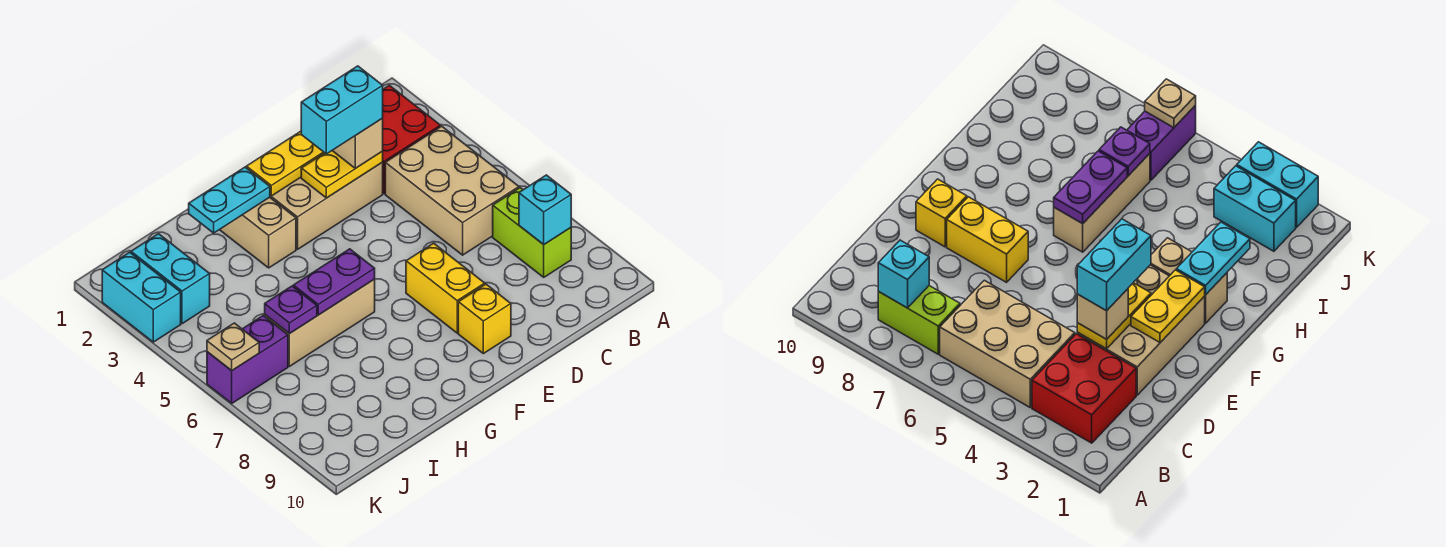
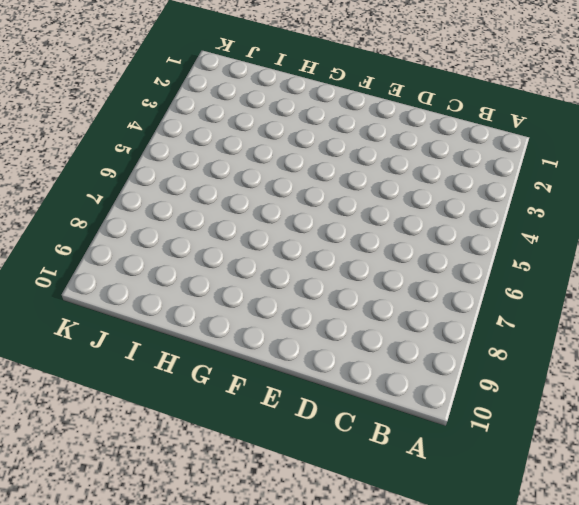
none -> red brick B2:C3 level 1
none -> tan brick B4:C6 level 1
none -> lime brick B7:B8 level 1

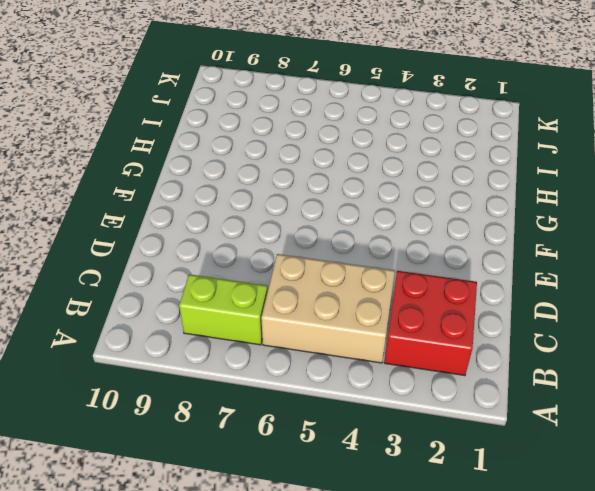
none -> tan brick D2:F3 level 1
none -> yellow brick E7:E8 level 1
none -> yellow brick E9 level 1

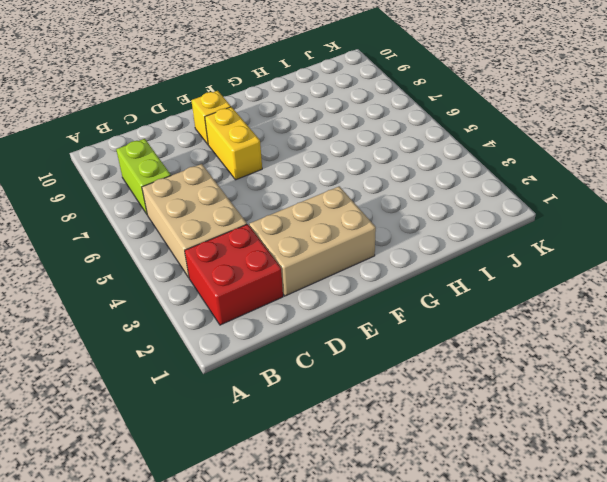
none -> tan brick G2:G3 level 1
none -> tan brick G6:I6 level 1
none -> cyan brick J2:J3 level 1

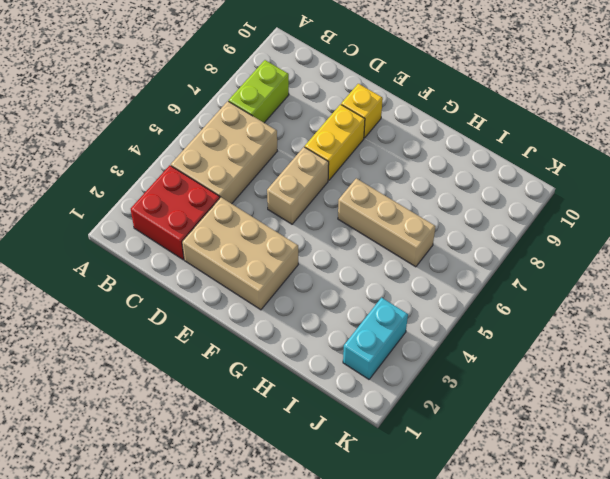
tan brick E5:E6 level 1 -> tan brick G2:G3 level 1
none -> purple brick J6:K6 level 1
none -> cyan brick K2:K3 level 1
none -> cyan brick B8 level 2

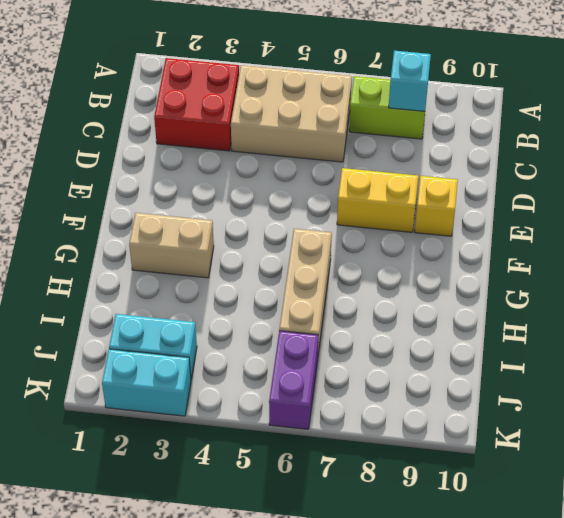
none -> tan brick D2:F3 level 1
none -> yellow plate D3:E3 level 2
none -> yellow plate E2:F2 level 2

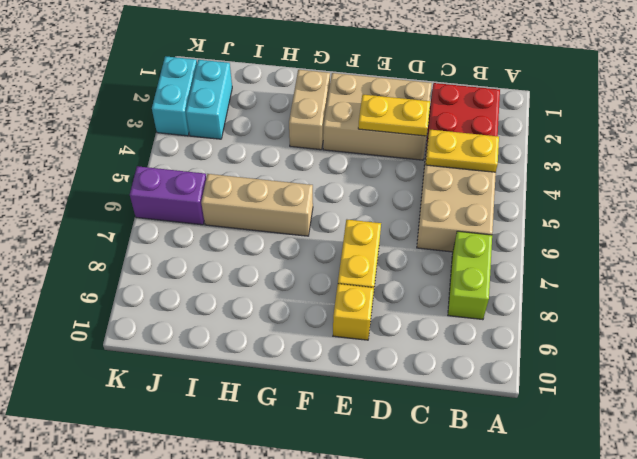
yellow plate B4:C4 level 2 -> yellow plate E2:F2 level 2
none -> cyan brick B8 level 2
none -> cyan plate G2:H2 level 2
none -> purple plate G6:H6 level 2

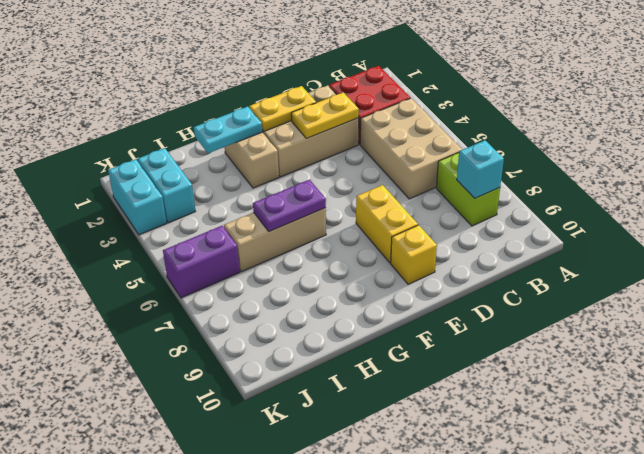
none -> purple plate I6 level 2
none -> tan plate K6 level 2
none -> tan brick D3 level 3

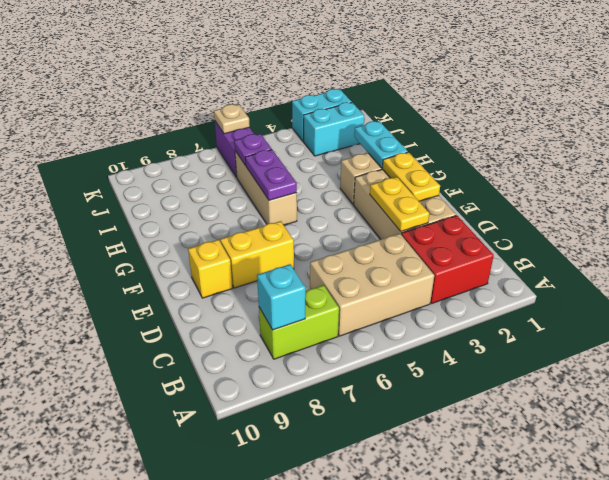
none -> tan brick D3 level 3
none -> cyan brick D3:E3 level 4

